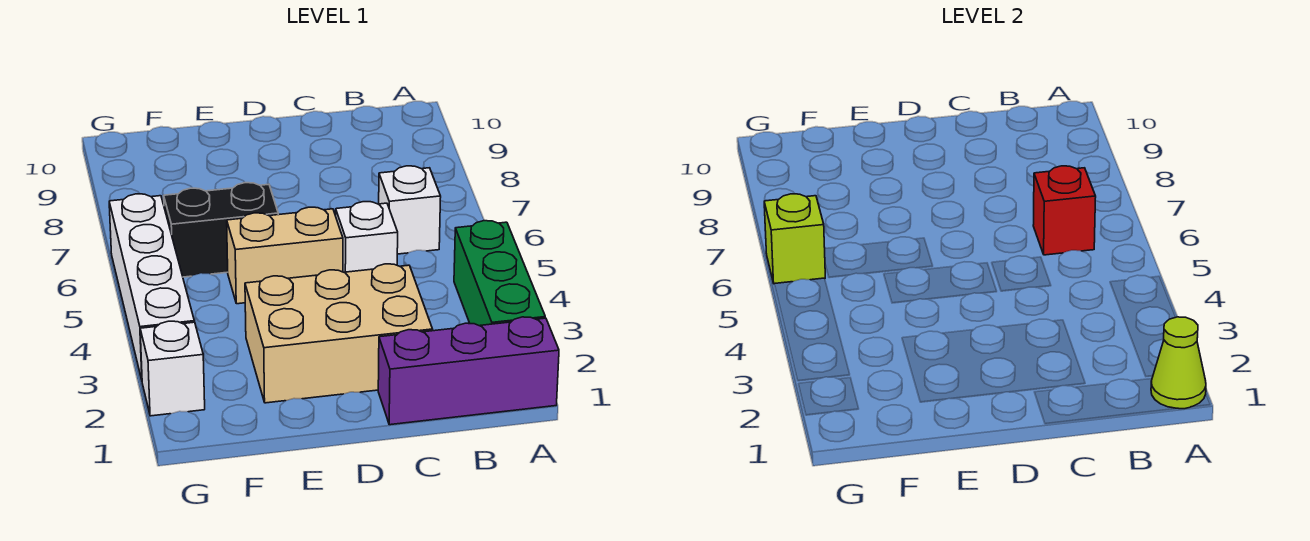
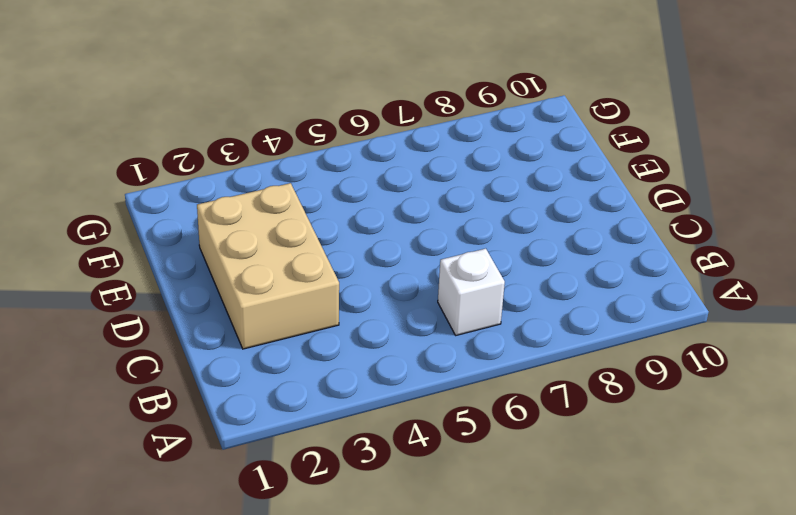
none -> purple brick A1:C1 level 1
none -> green brick A2:A4 level 1
none -> white brick C5 level 1

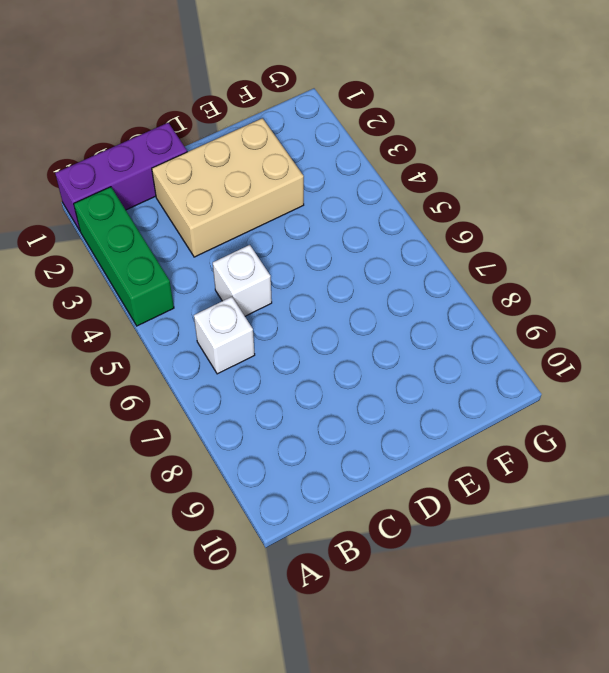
none -> tan brick D5:E5 level 1
none -> black brick E6:F6 level 1
none -> white brick G2 level 1

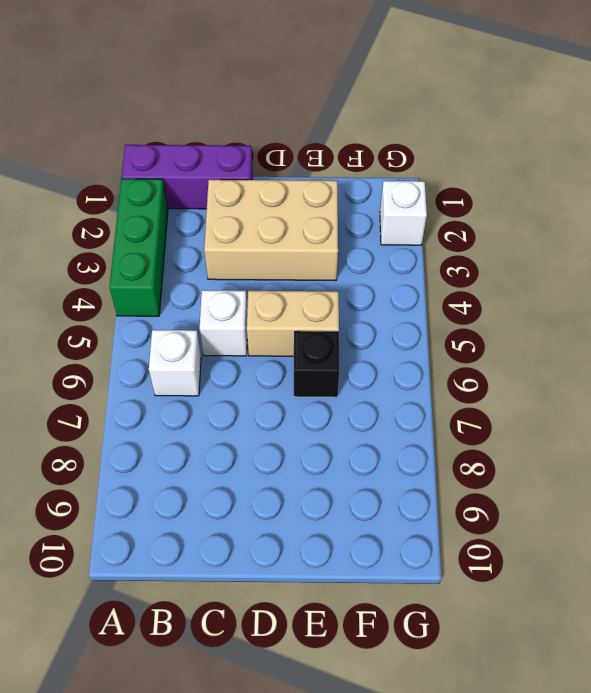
black brick E6 level 1 -> black brick E6:F6 level 1
none -> white brick G3:G6 level 1
none -> lime cone A1 level 2
none -> red brick B6 level 2

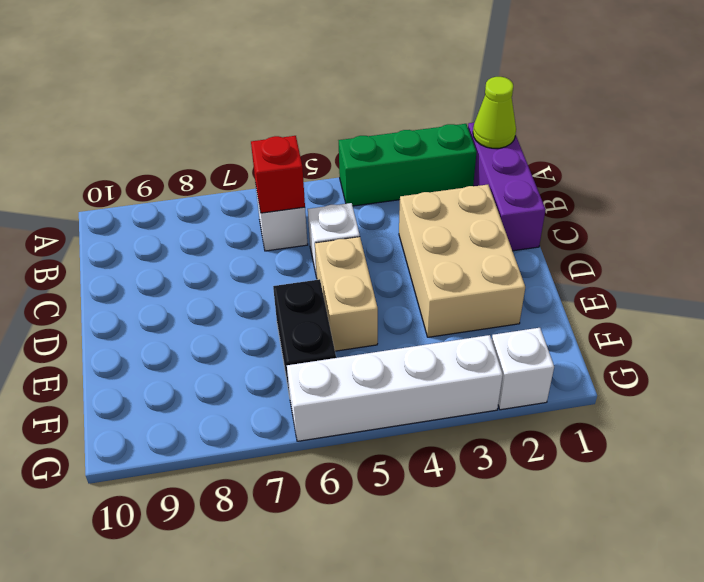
none -> lime brick G6 level 2

